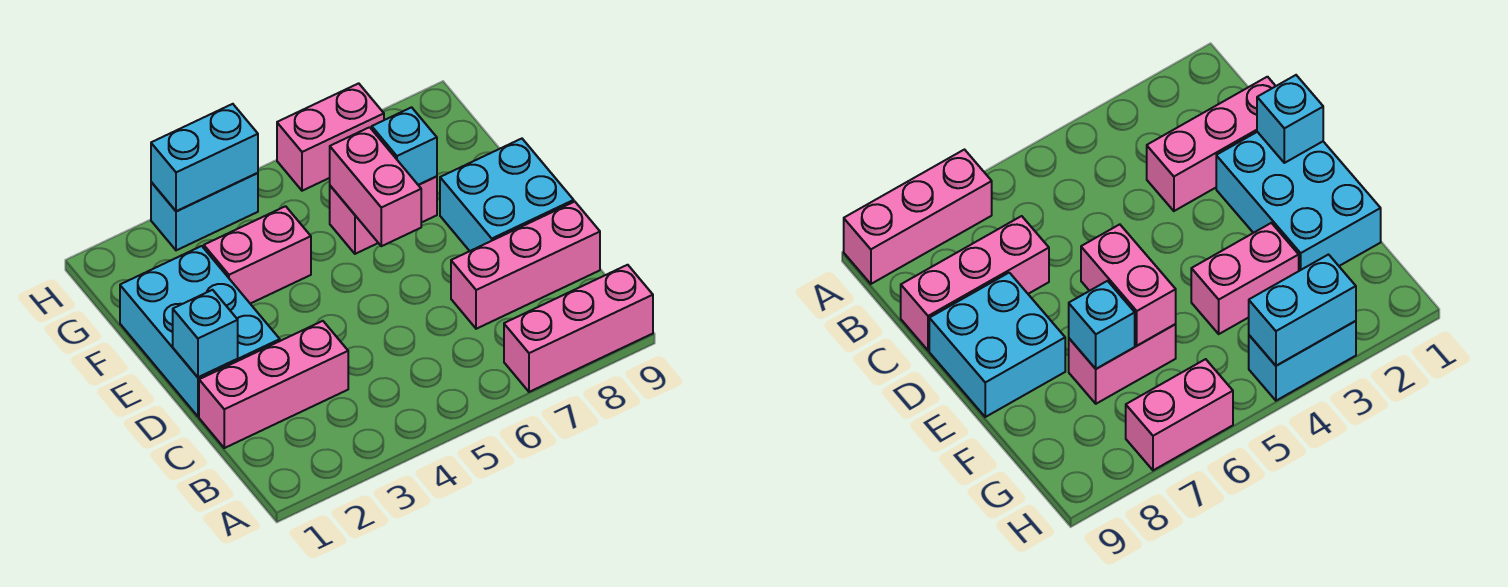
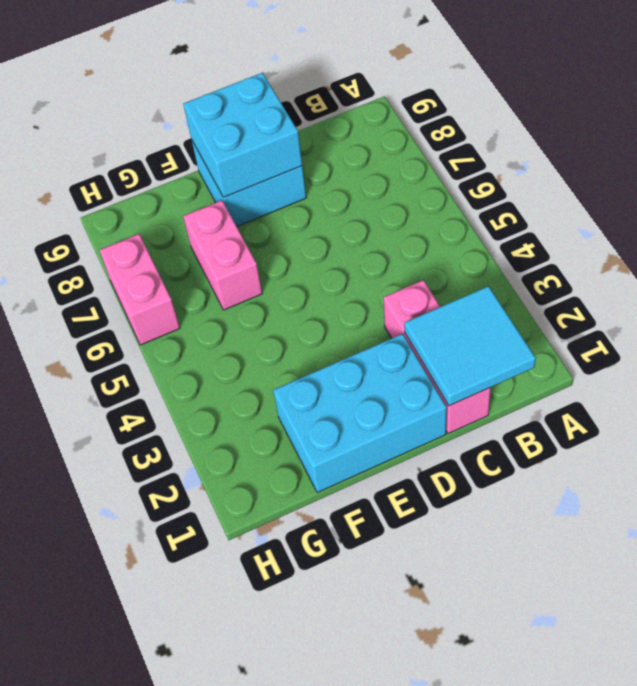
cyan tile B1:C2 level 2 -> none
cyan brick D8:E9 level 2 -> none
none -> pink brick A7:A9 level 1
none -> pink brick C7:C9 level 1
none -> pink brick F3:F4 level 1

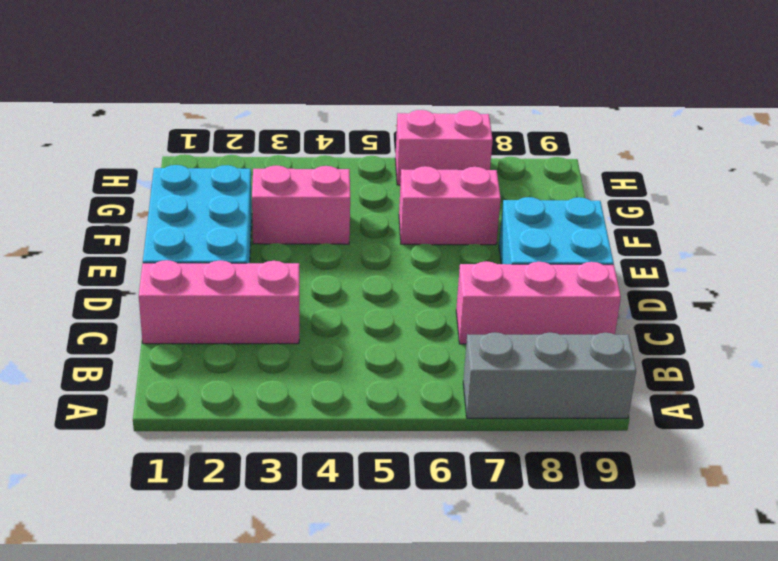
grey brick A7:A9 level 1 -> pink brick A7:A9 level 1
none -> cyan brick H3:H4 level 1
none -> cyan brick D1 level 2
none -> pink brick E6:F6 level 2

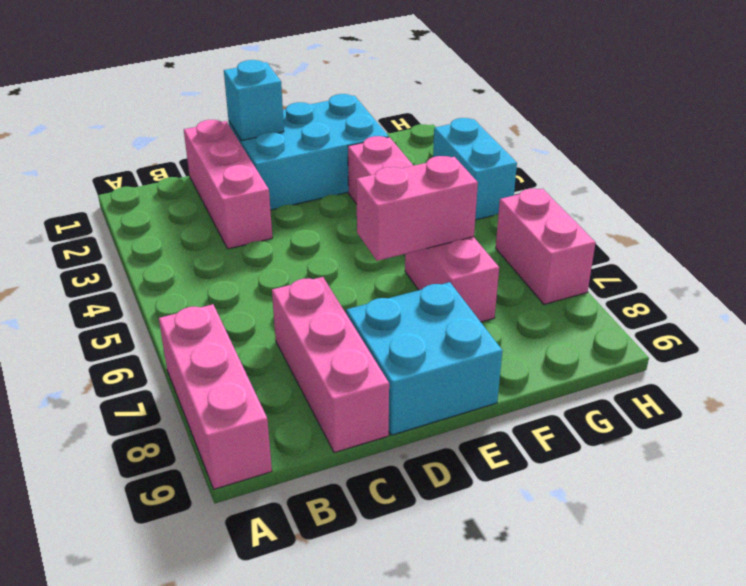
none -> cyan brick F7 level 2
none -> cyan brick H3:H4 level 2

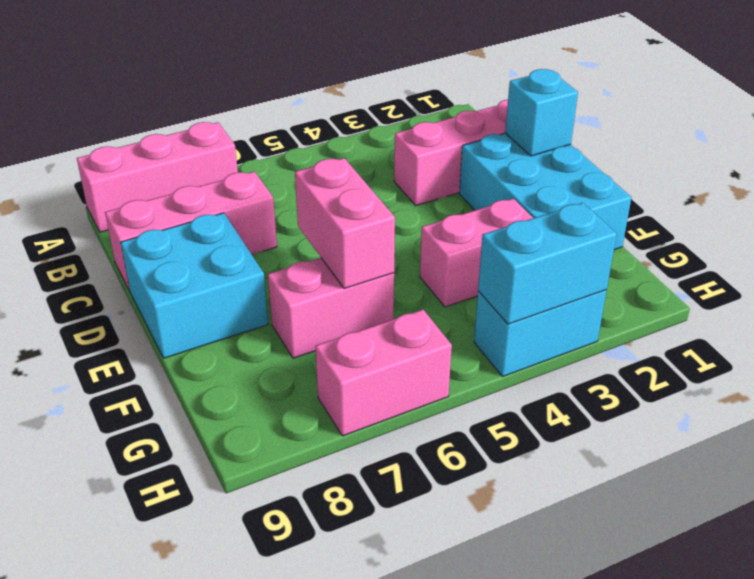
none -> cyan brick F7 level 2

